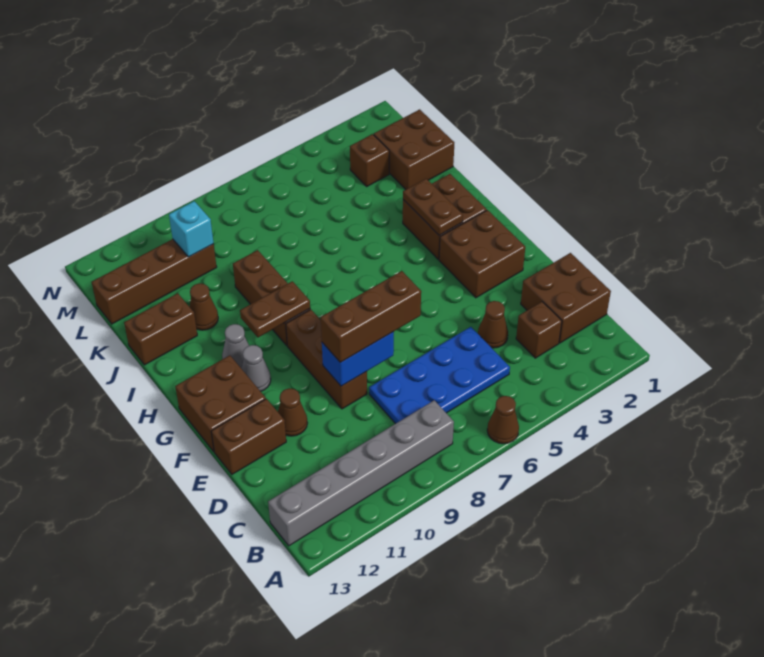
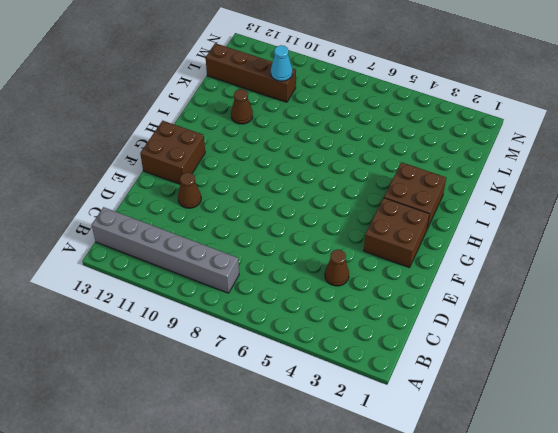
cyan cone L10 level 2 -> cyan brick L10 level 2
none -> brown cone A6 level 1
none -> brown brick C1:D2 level 1
none -> brown brick C3 level 1

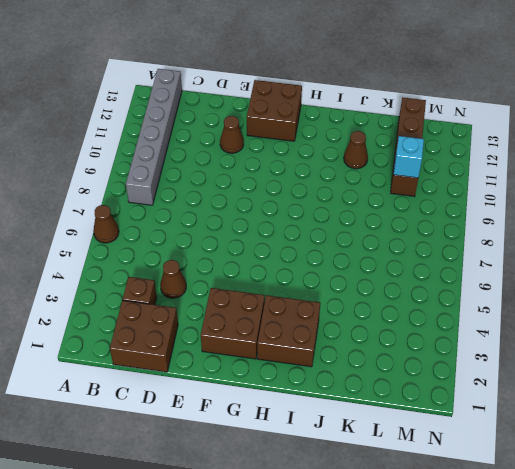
none -> blue plate C5:D8 level 1
none -> brown brick E9:G9 level 1
none -> brown brick E12:E13 level 1

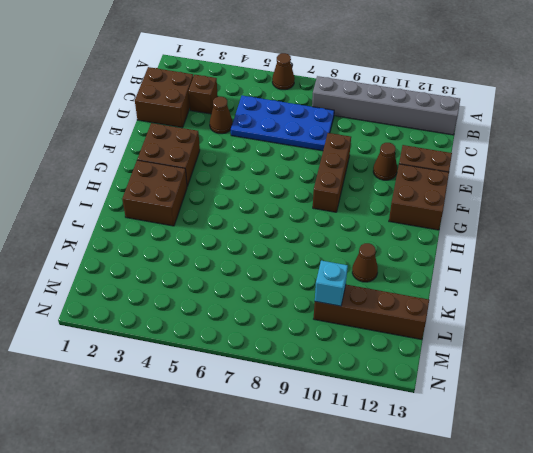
none -> grey cone G11 level 1
none -> brown brick H9:J9 level 1
none -> grey cone H11 level 1

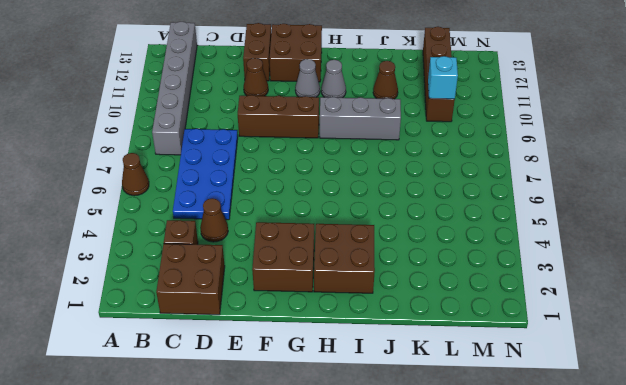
grey brick H9:J9 level 1 -> brown brick H9:J9 level 1
none -> brown brick J12:J13 level 1
none -> brown brick K1:L2 level 1
none -> brown brick L3 level 1

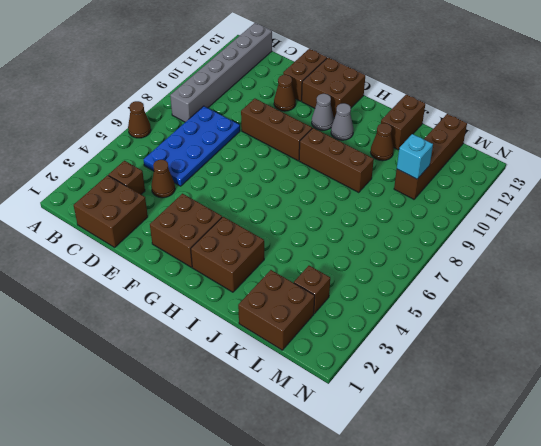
none -> blue brick E8:E9 level 2
none -> brown plate H3:I3 level 2
none -> brown plate H9:H10 level 2

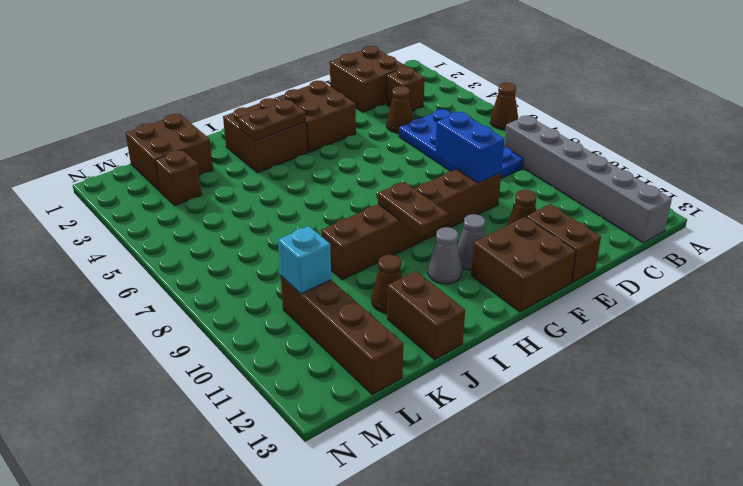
none -> brown brick E7:E9 level 3

